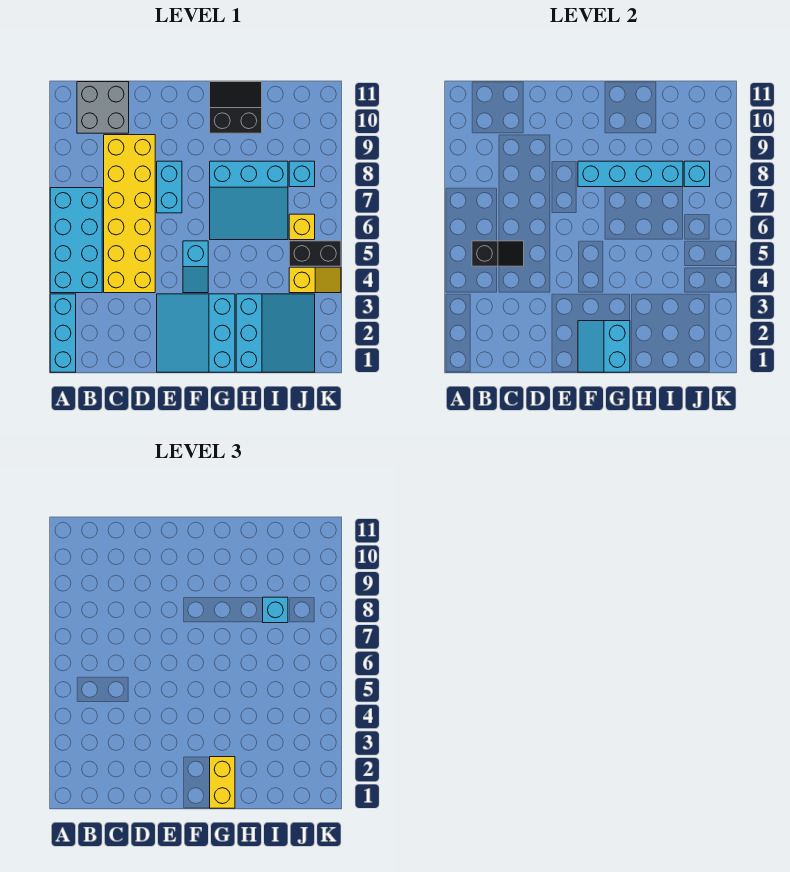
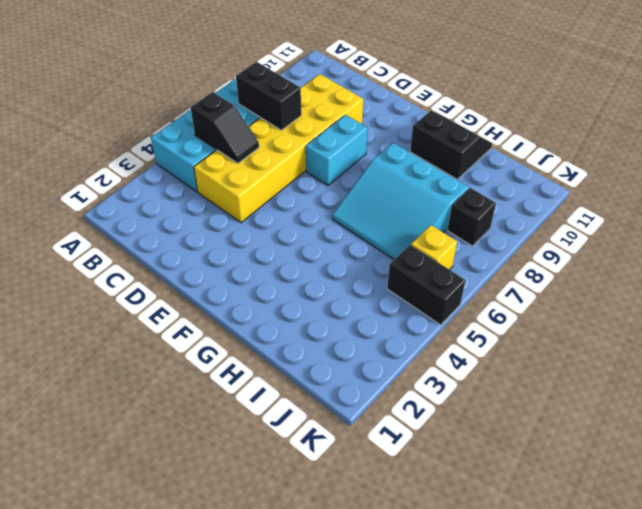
black brick B7:C7 level 2 -> none
black brick J8 level 1 -> cyan brick J8 level 1
none -> cyan brick A1:A3 level 1
none -> grey brick B10:C11 level 1
none -> cyan slope E1:G3 level 1 top G

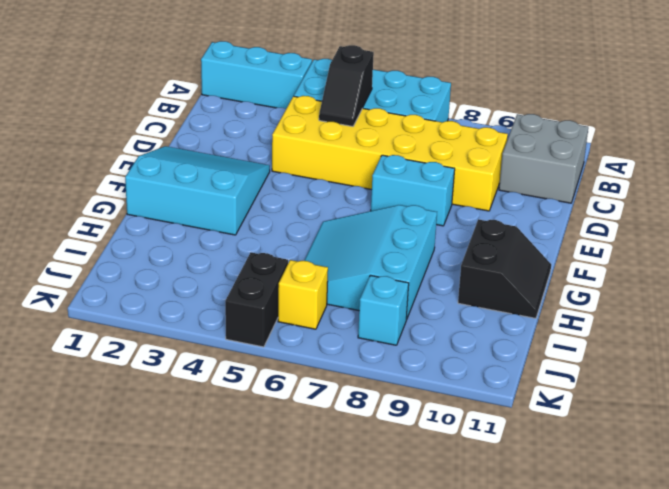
none -> cyan slope F4:F5 level 1 top 5
none -> cyan slope H1:J3 level 1 top H
none -> yellow slope J4:K4 level 1 top J

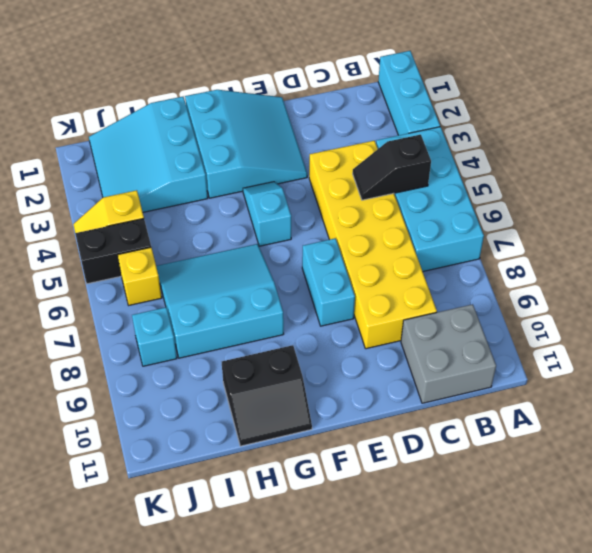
none -> cyan slope F1:G2 level 2 top G
none -> cyan brick F8:I8 level 2
none -> cyan brick J8 level 2

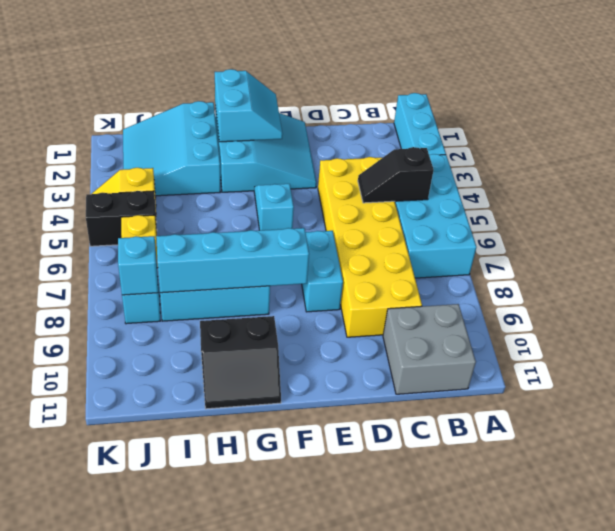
none -> yellow brick G1:G2 level 3
none -> cyan brick I8 level 3

